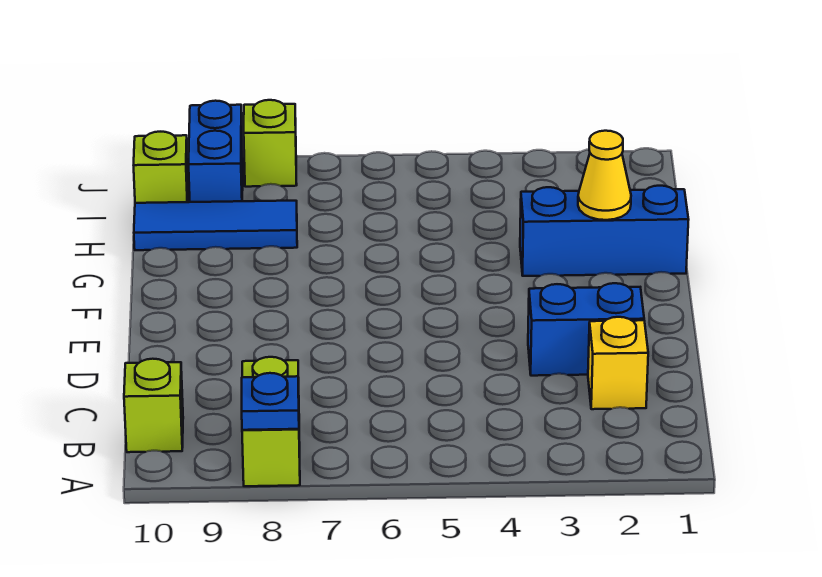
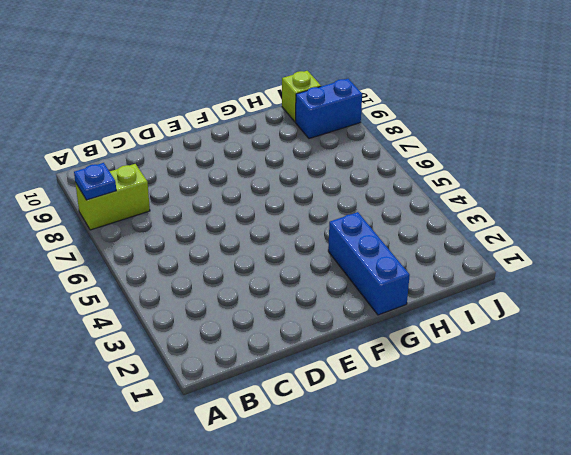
none -> lime brick B10 level 1
none -> yellow brick C2 level 1

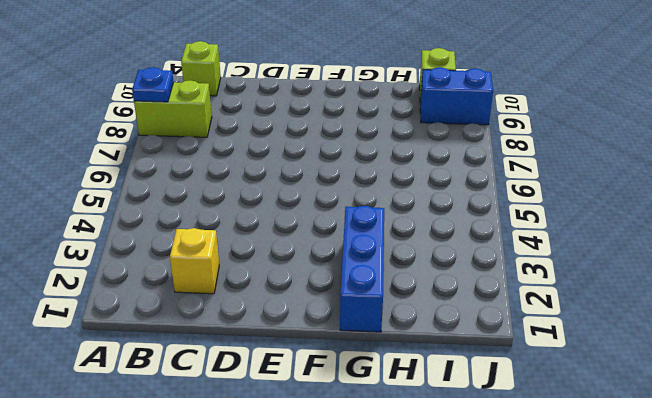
none -> blue brick D2:D3 level 1
none -> blue tile H8:H10 level 1

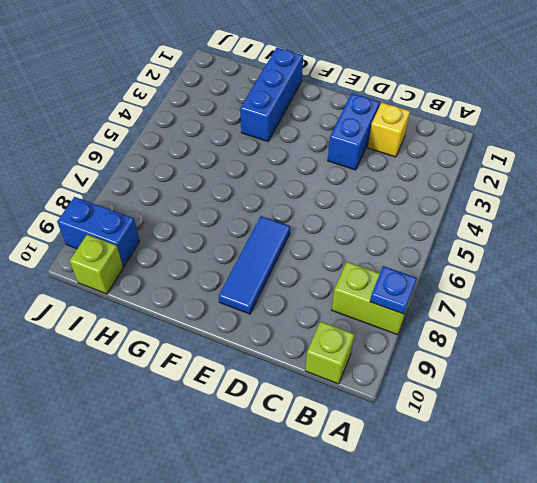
blue tile E7:E9 level 1 -> blue tile H8:H10 level 1
none -> lime brick J8 level 1
none -> yellow cone G2 level 2

